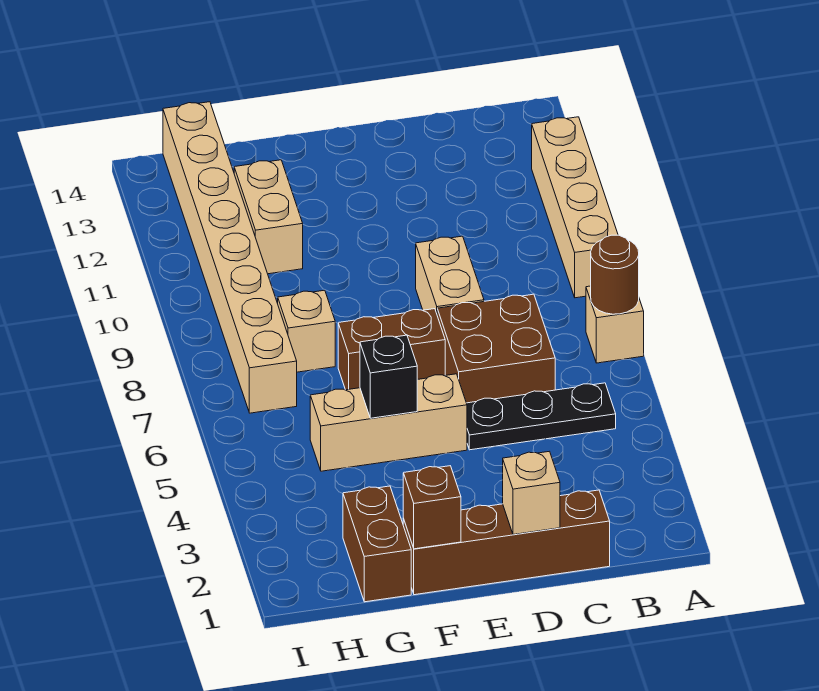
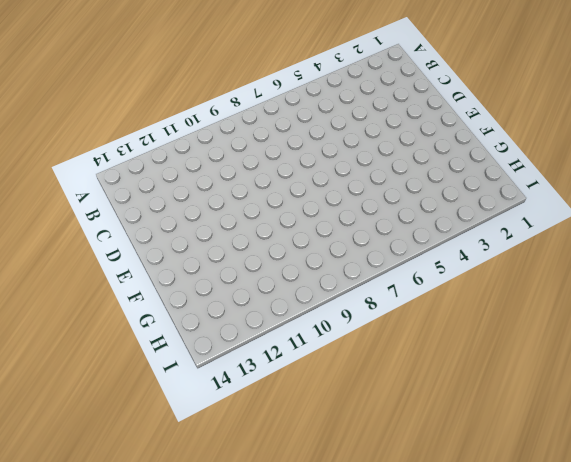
none -> tan brick A7 level 1
none -> tan brick A9:A12 level 1
none -> black plate B5:D5 level 1

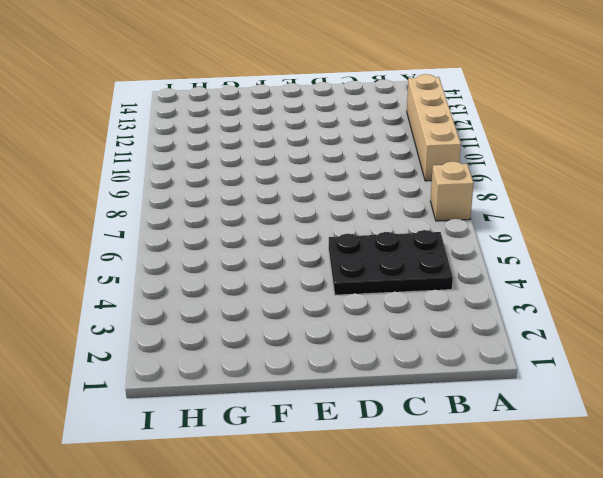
black plate B4:D5 level 1 -> black plate B5:D5 level 1
none -> brown brick C1:F1 level 1
none -> brown brick C6:D7 level 1
none -> tan brick D8:D9 level 1

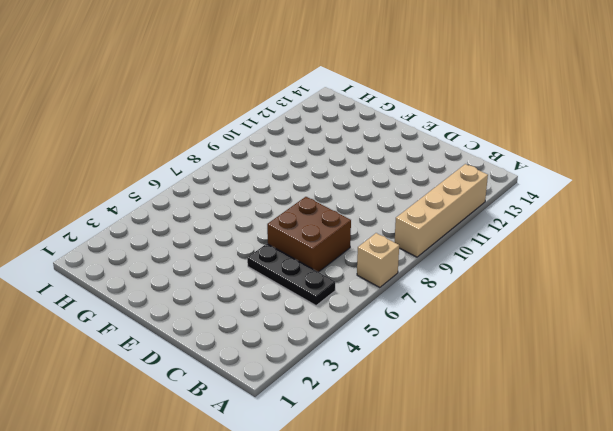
none -> brown brick C1:F1 level 1
none -> tan brick D8:D9 level 1
none -> tan brick E5:G5 level 1

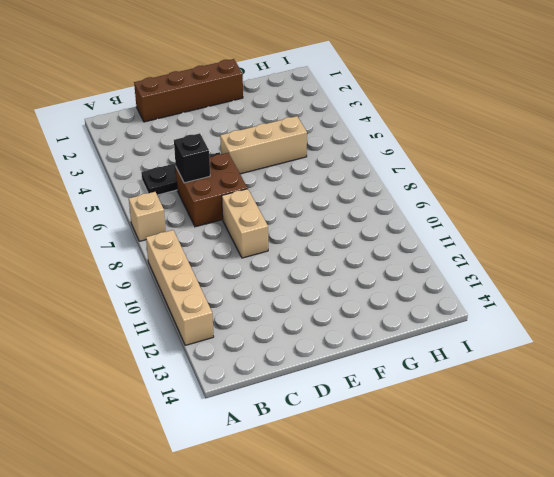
black brick C6 level 2 -> black brick F5 level 2
none -> brown brick E7:F7 level 1
none -> brown brick G1:G2 level 1
none -> tan brick G8 level 1

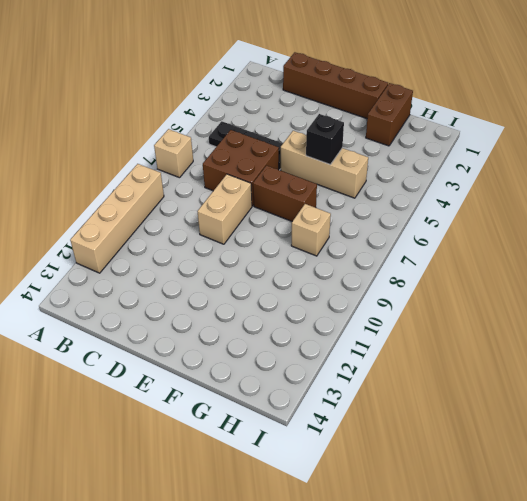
none -> tan brick G11:G12 level 1
none -> tan brick H7:H14 level 1
none -> brown round brick A7 level 2

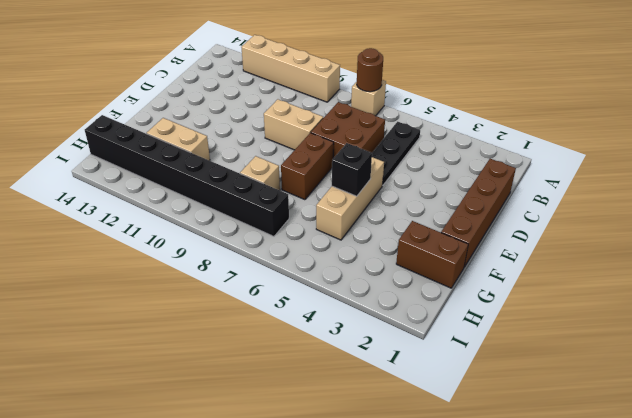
black brick H7:H14 level 1 -> tan brick H7:H14 level 1
none -> tan brick D1 level 2
none -> brown brick F1 level 2

